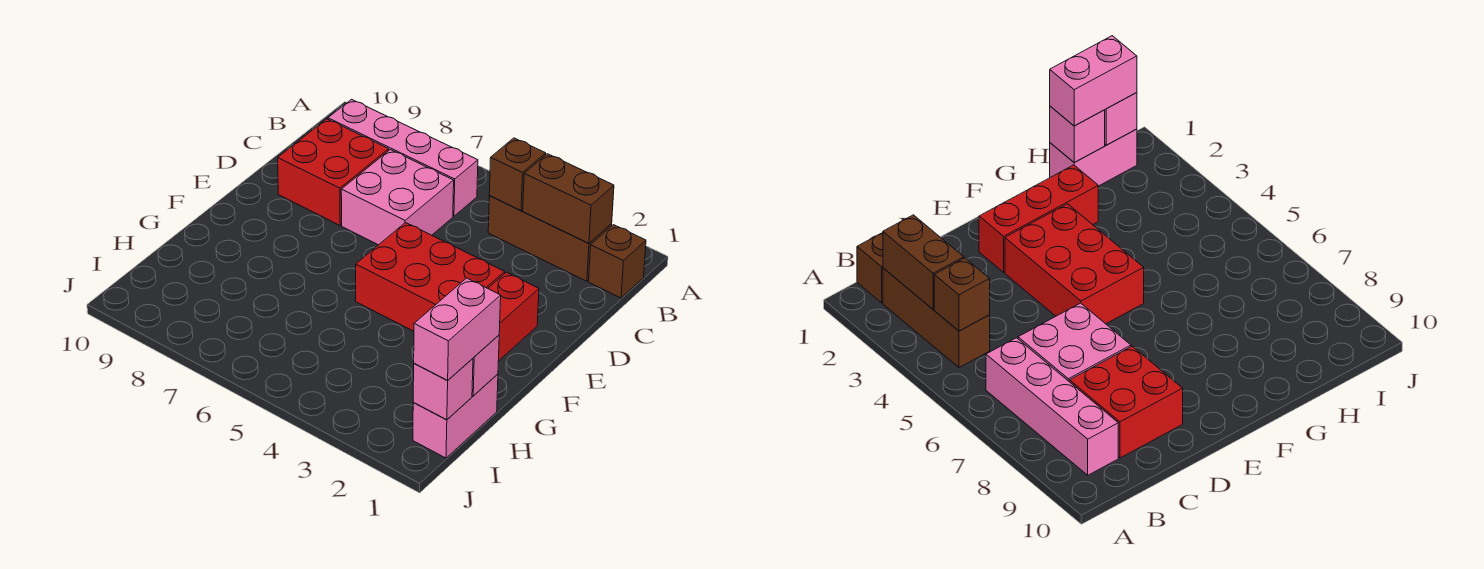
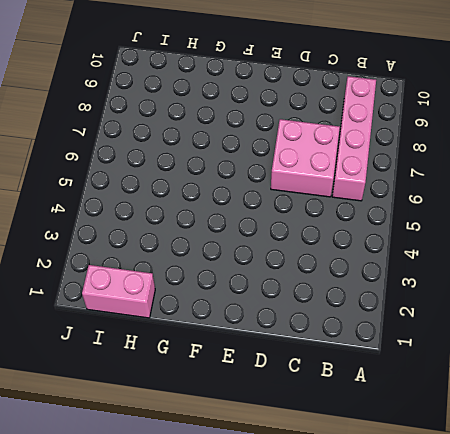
none -> brown brick B1 level 1
none -> brown brick B2:B4 level 1
none -> red brick C8:D9 level 1

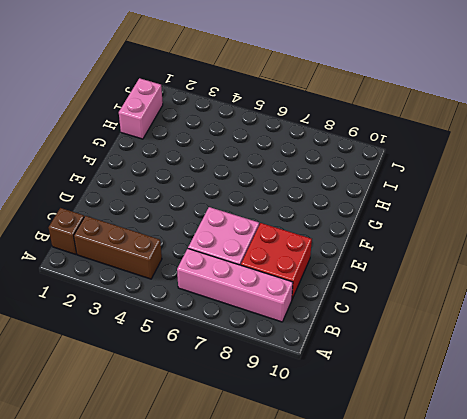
none -> red brick E2:G2 level 1
none -> red brick E3:F5 level 1
none -> brown brick B2:B3 level 2

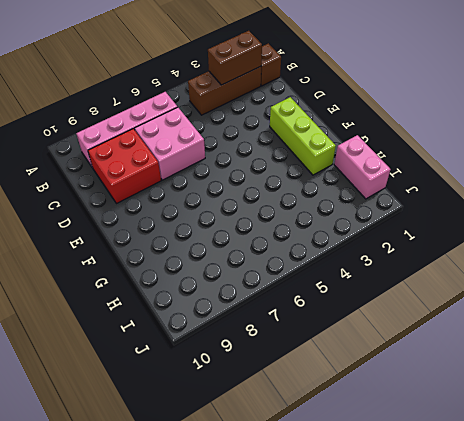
lime brick E2:G2 level 1 -> red brick E2:G2 level 1
none -> red brick E3:F5 level 1
none -> brown brick B4 level 2
none -> pink brick H1 level 2

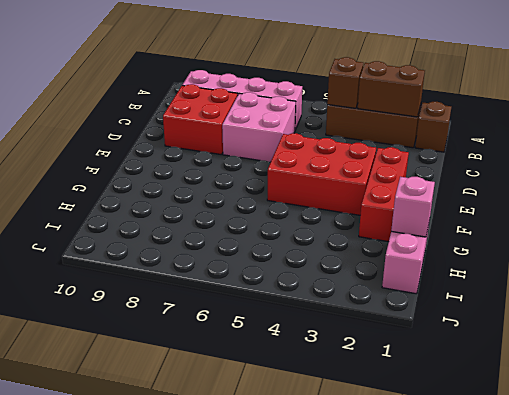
none -> pink brick I1 level 2
none -> pink brick H1:I1 level 3

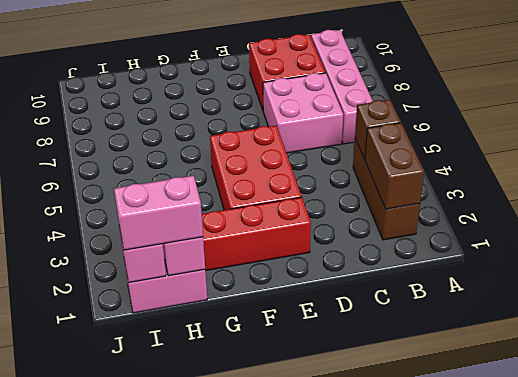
none -> brown brick B1 level 1

